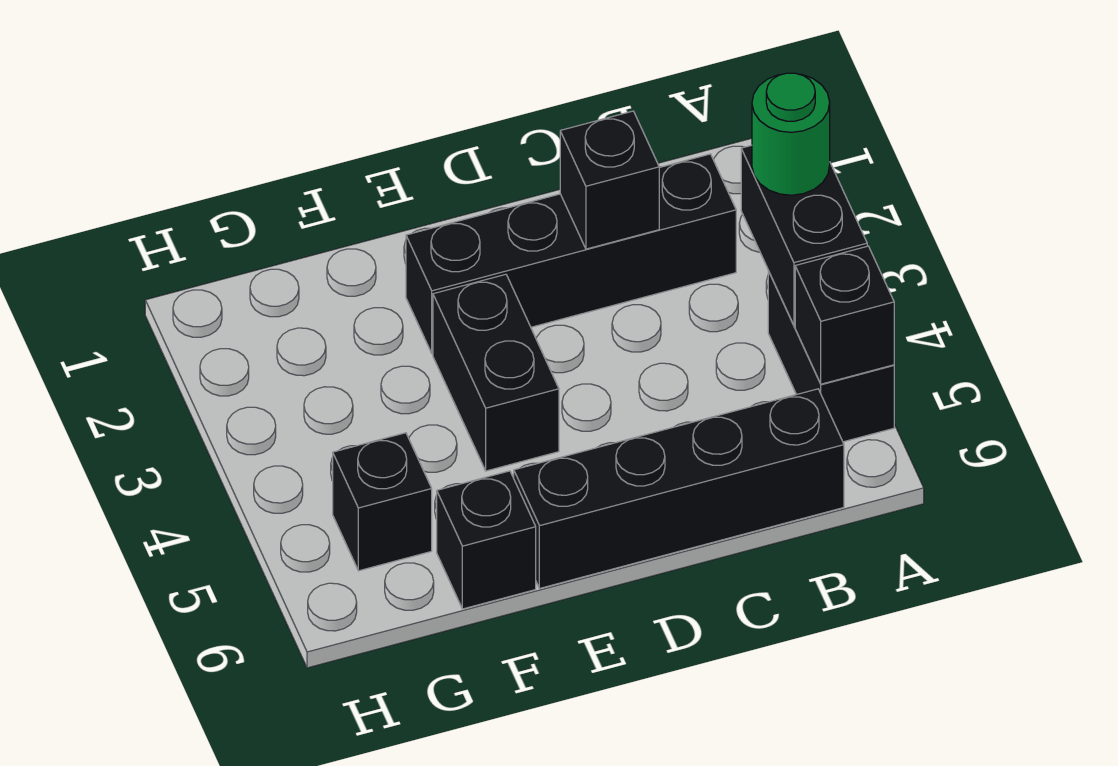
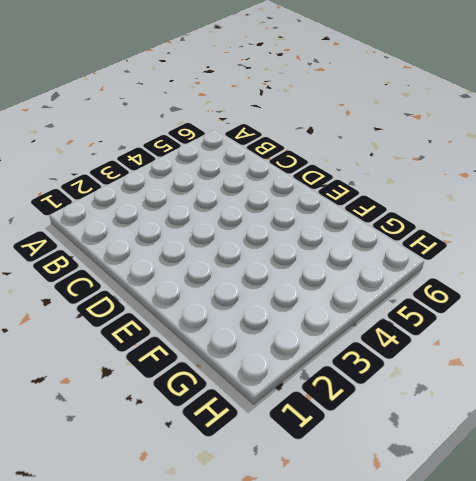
none -> black brick A4:A5 level 1
none -> black brick B2:E2 level 1

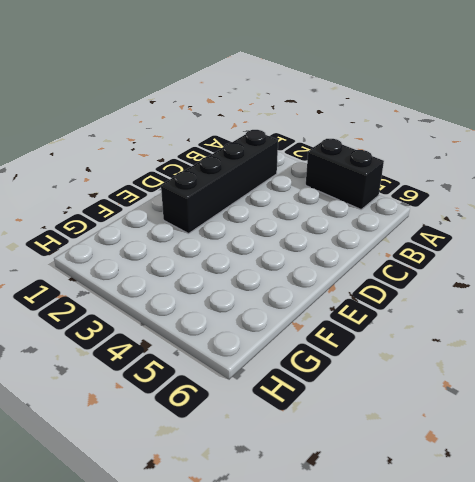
none -> black brick B6:E6 level 1
none -> black brick E3:E4 level 1

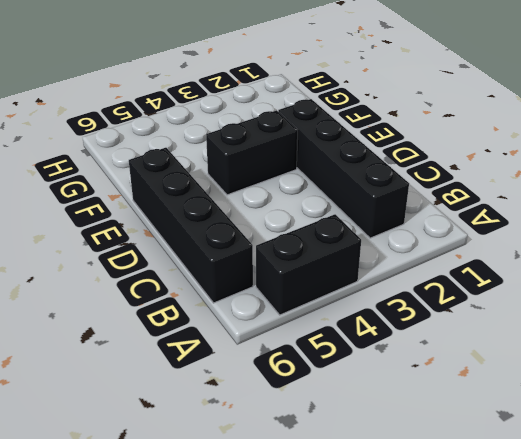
none -> black brick F6 level 1
none -> black brick G5 level 1

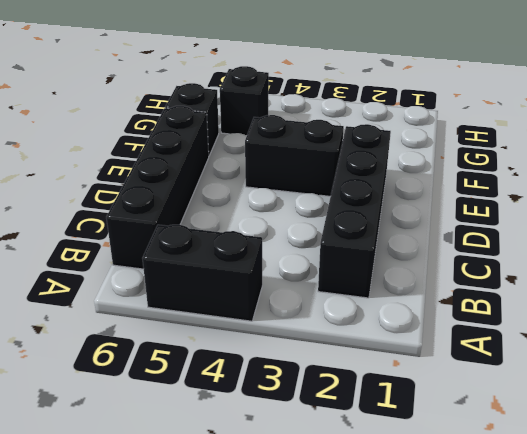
none -> black brick A3:A4 level 2
none -> black brick A5 level 2

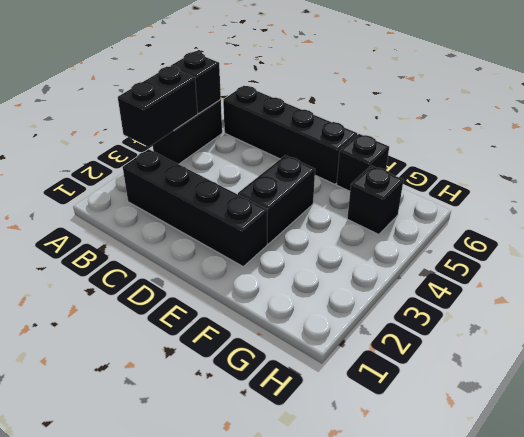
none -> black brick C2 level 2
none -> green round brick A3 level 3

